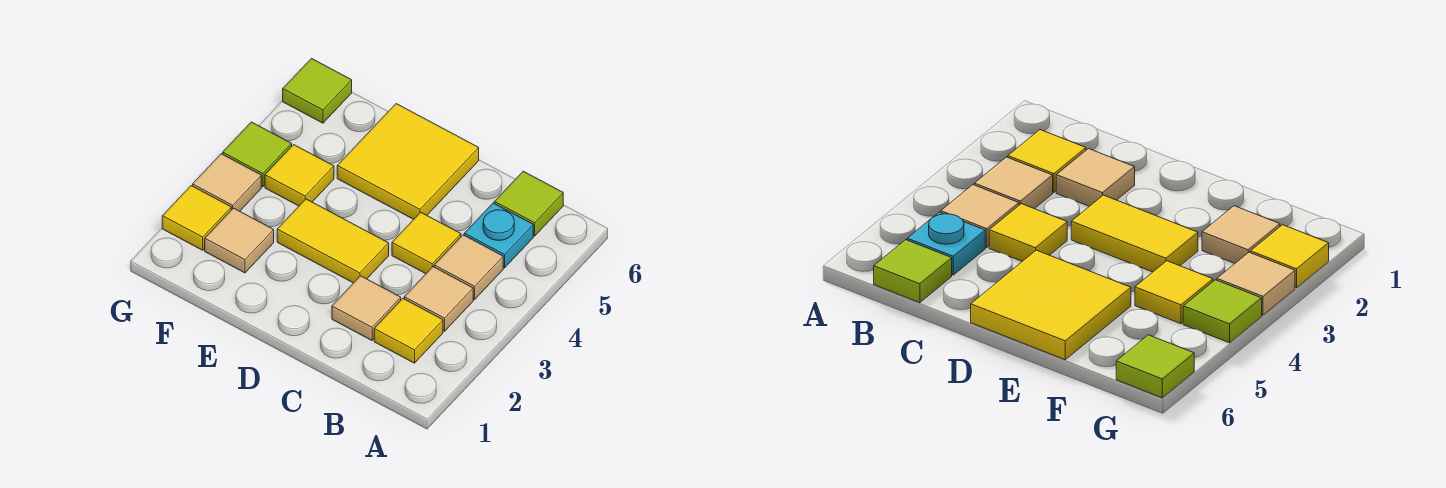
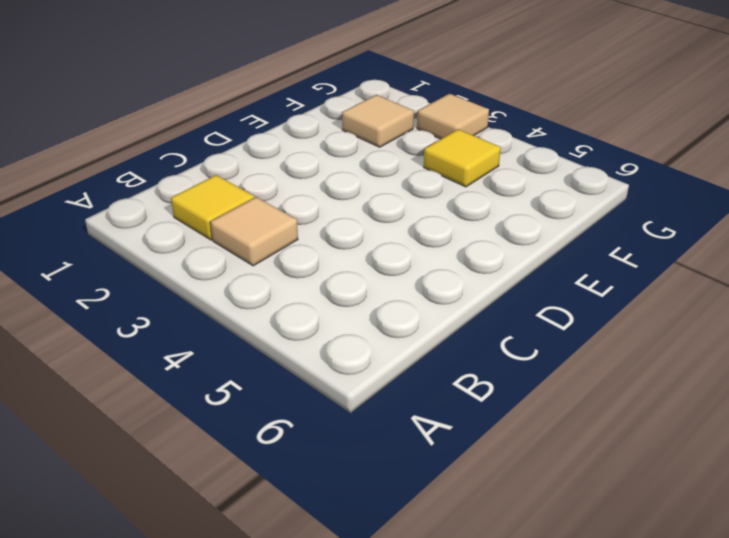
none -> tan tile B4 level 1
none -> cyan plate B5 level 1
none -> lime tile B6 level 1

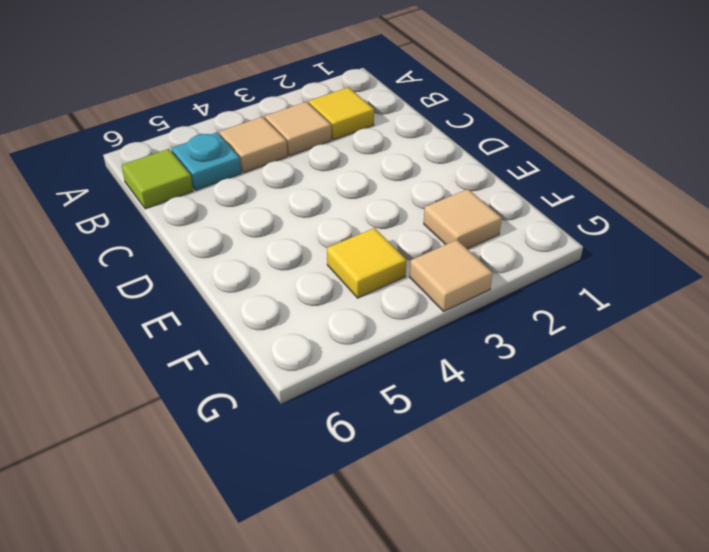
none -> tan tile C2 level 1
none -> yellow tile C4 level 1
none -> yellow tile D3:E3 level 1

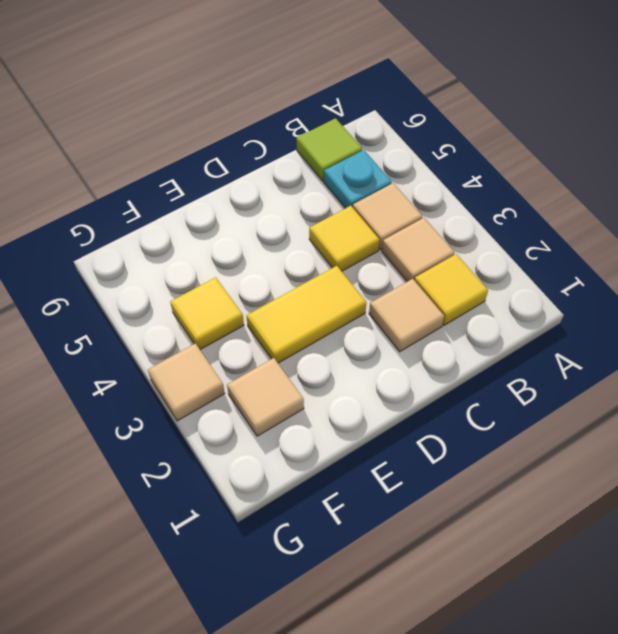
none -> yellow tile D5:E6 level 1
none -> yellow tile G2 level 1
none -> lime tile G4 level 1

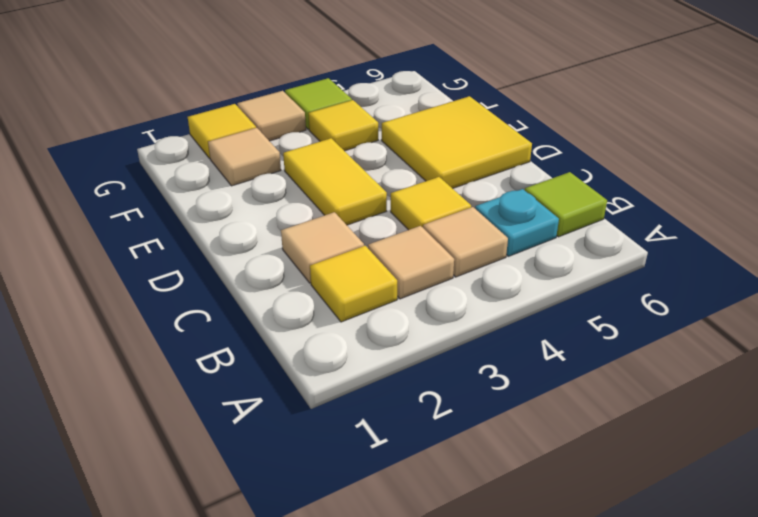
none -> lime tile G6 level 1

